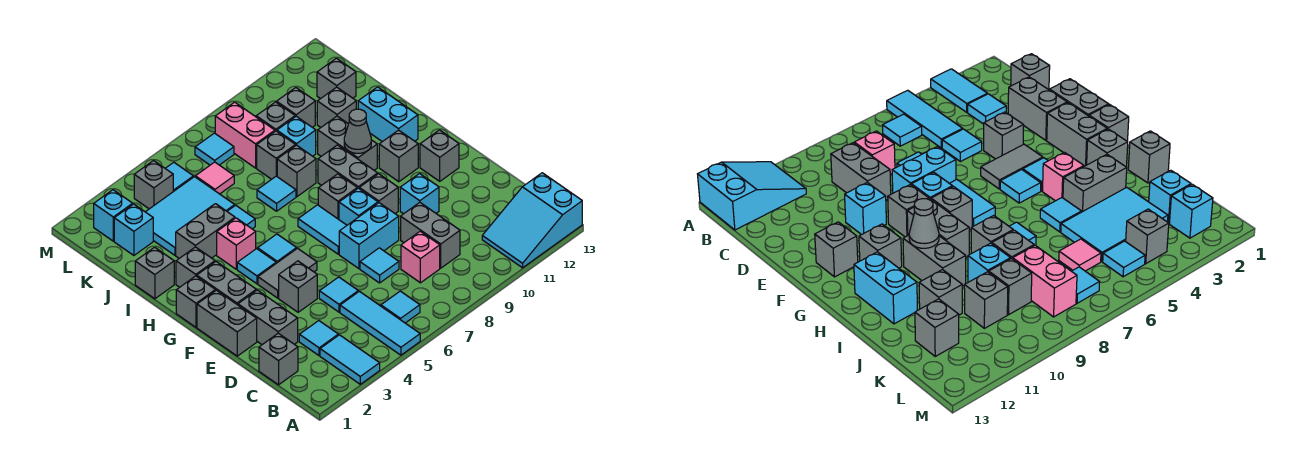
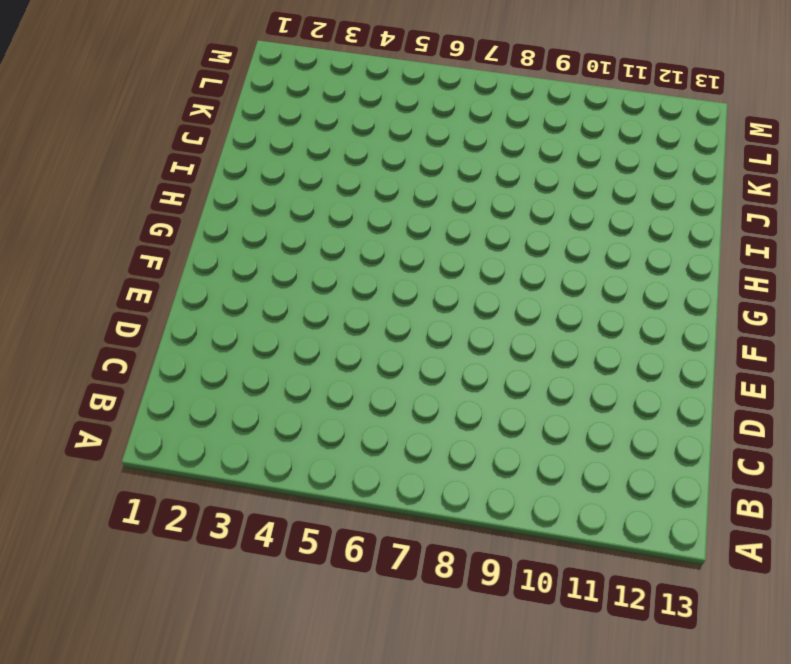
none -> cyan tile A3:B3 level 1
none -> cyan tile A5:C5 level 1
none -> cyan slope A11:B13 level 1 top 13
none -> cyan tile B6 level 1

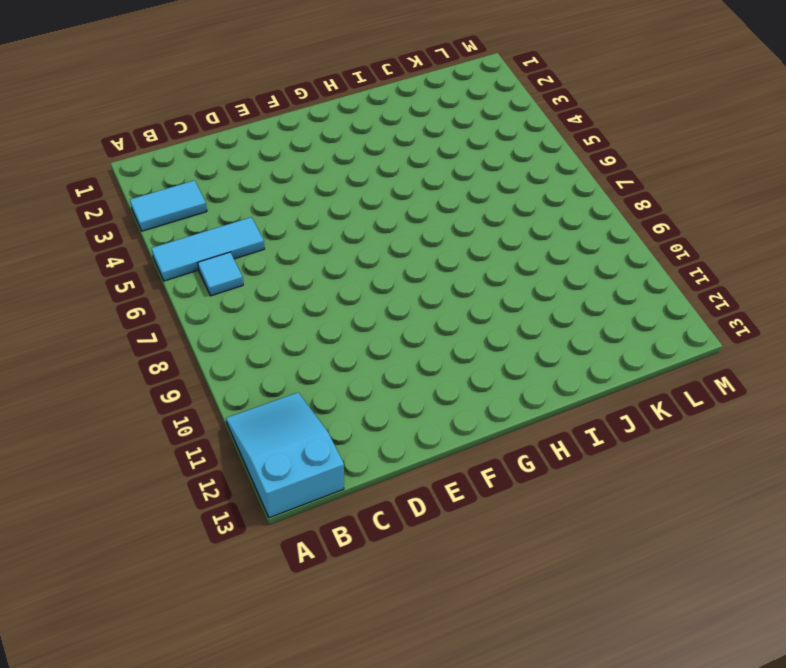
none -> grey brick C1 level 1
none -> cyan tile C3 level 1
none -> pink brick C8 level 1
none -> grey brick C9:D9 level 1

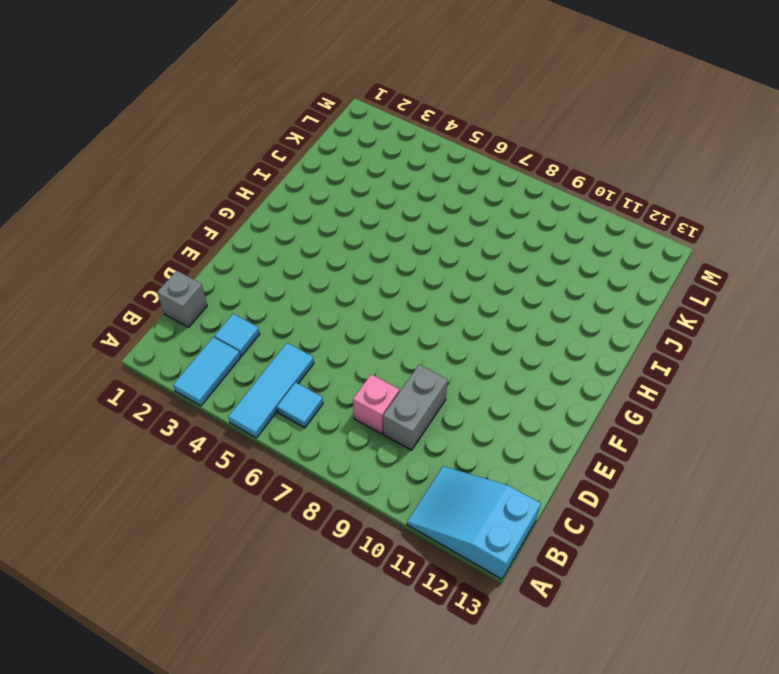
none -> grey brick D2:E2 level 1
none -> cyan tile D5 level 1
none -> cyan tile D7 level 1
none -> grey brick E1:F1 level 1

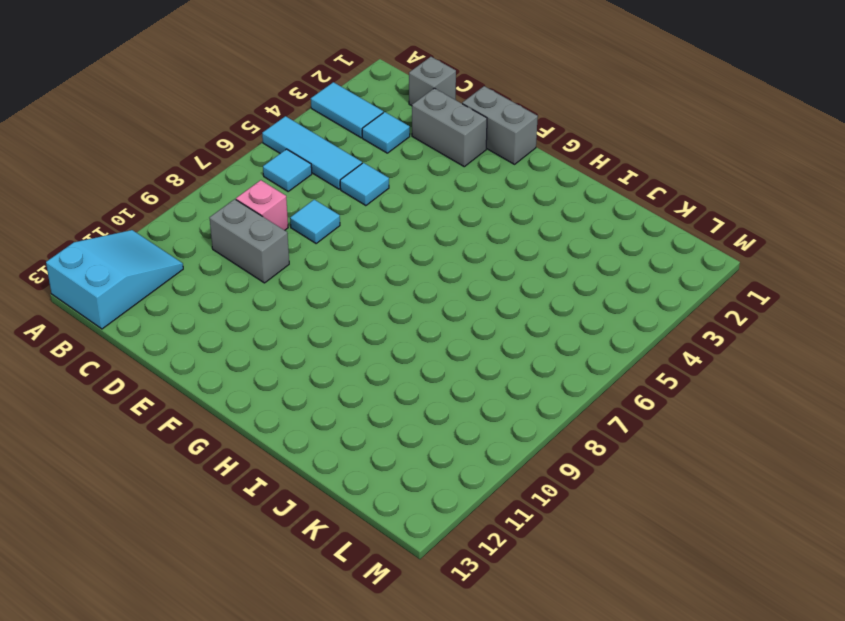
none -> grey brick E4 level 1
none -> cyan brick E7:E8 level 1
none -> cyan brick E10 level 1
none -> grey brick F2:G2 level 1

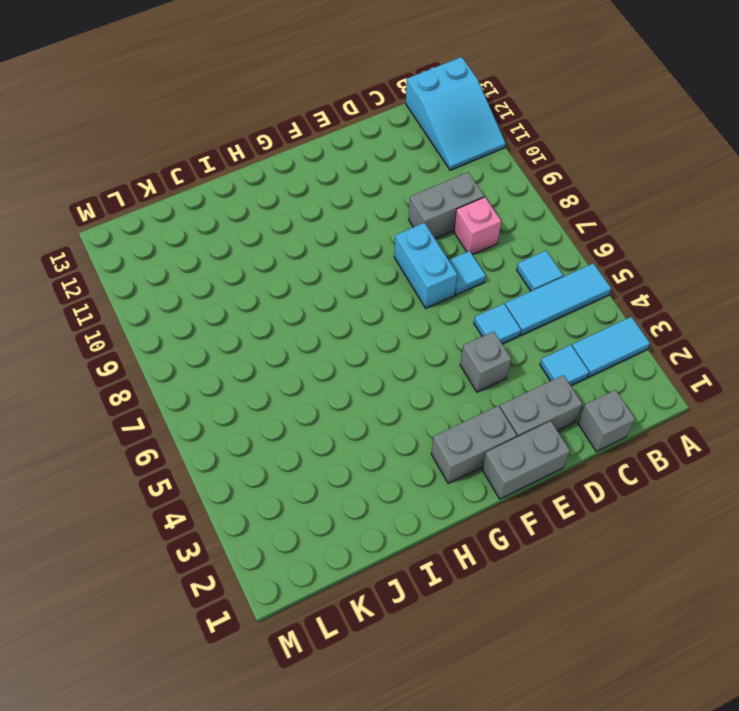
none -> cyan brick E10 level 1
none -> grey tile F4:F5 level 1
none -> cyan tile F7:G7 level 1
none -> cyan brick F8 level 1

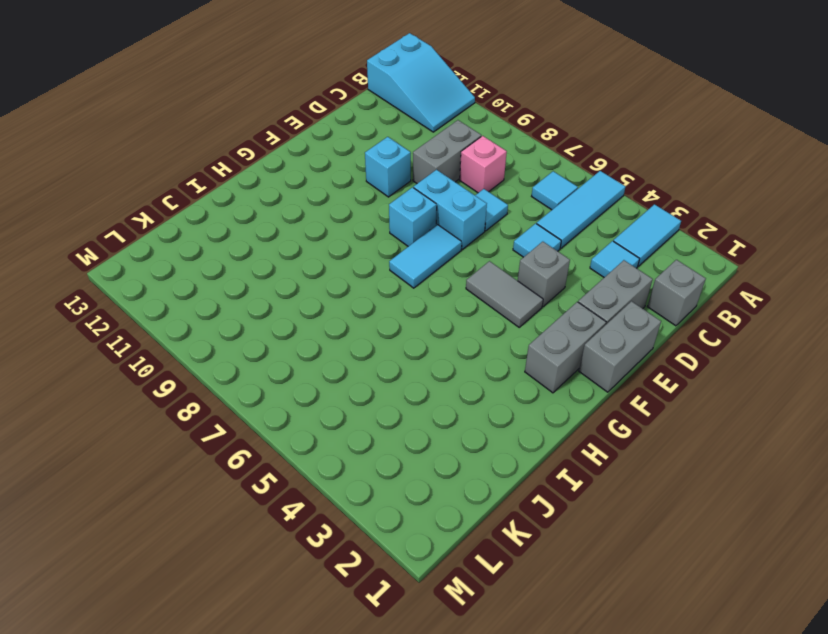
none -> grey brick F9 level 1
none -> grey brick F12 level 1
none -> grey brick G1 level 1
none -> cyan tile G4 level 1

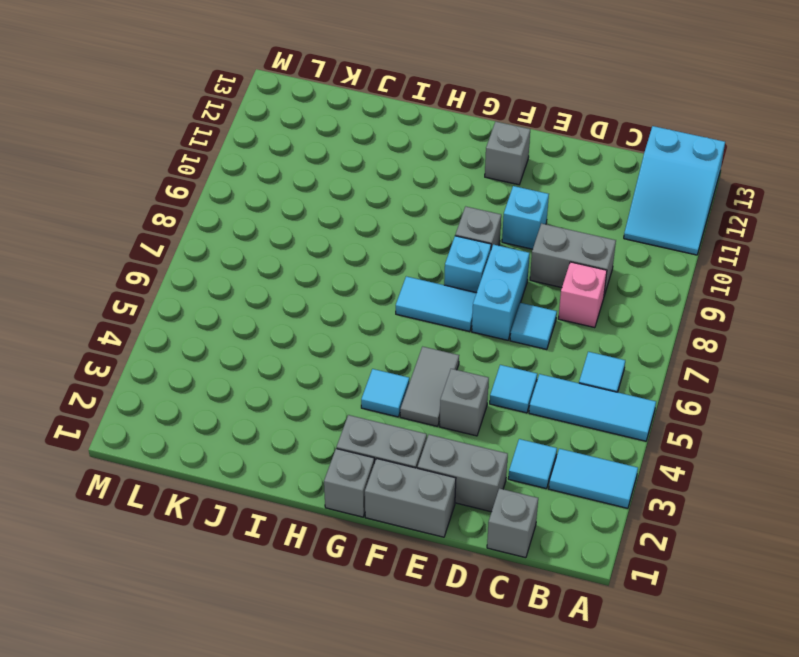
none -> cyan tile G5 level 1
none -> grey brick G8 level 1
none -> grey brick G9:H9 level 1
none -> grey brick G11 level 1

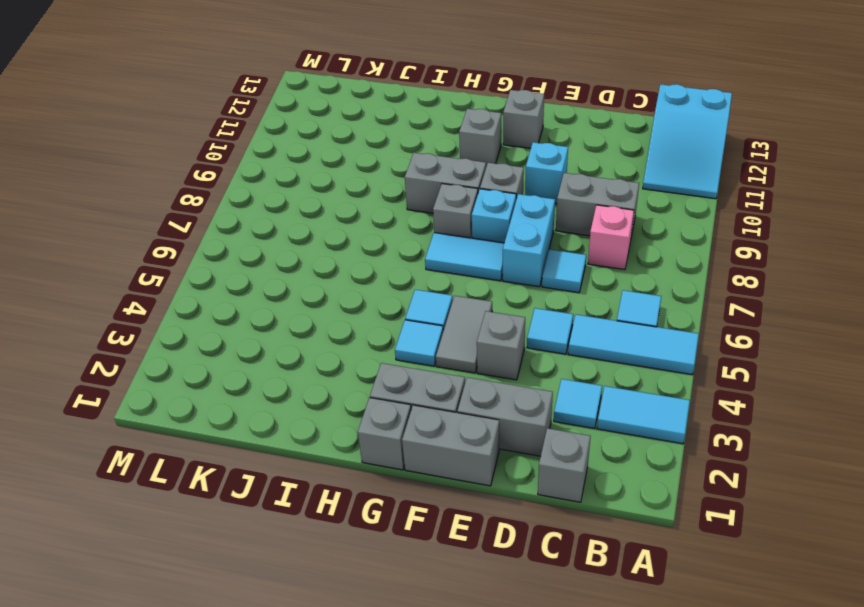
none -> grey brick H2 level 1
none -> pink brick H4 level 1
none -> grey brick H10:I10 level 1
none -> cyan brick H12:I12 level 1

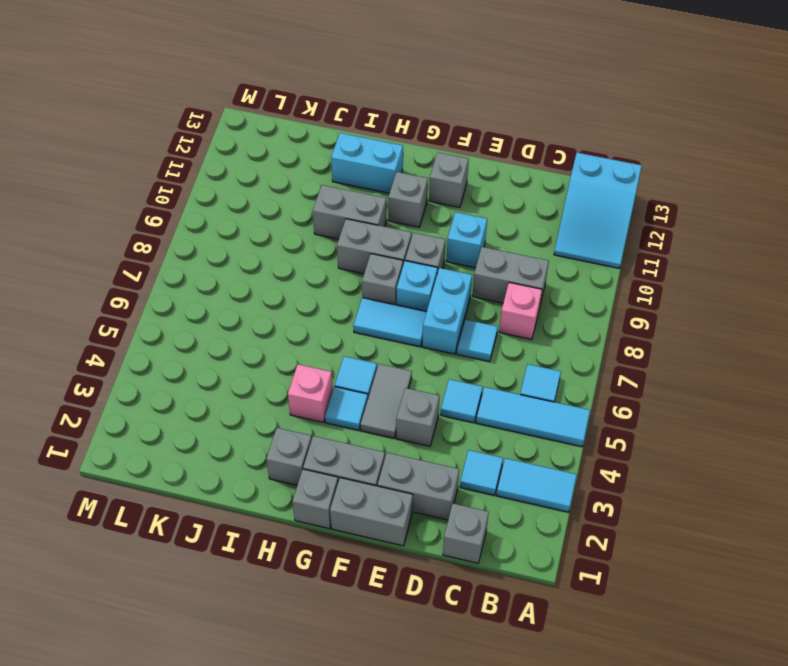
none -> grey brick I1 level 1
none -> grey brick I3:I4 level 1
none -> cyan tile I5 level 1
none -> cyan tile I7 level 1

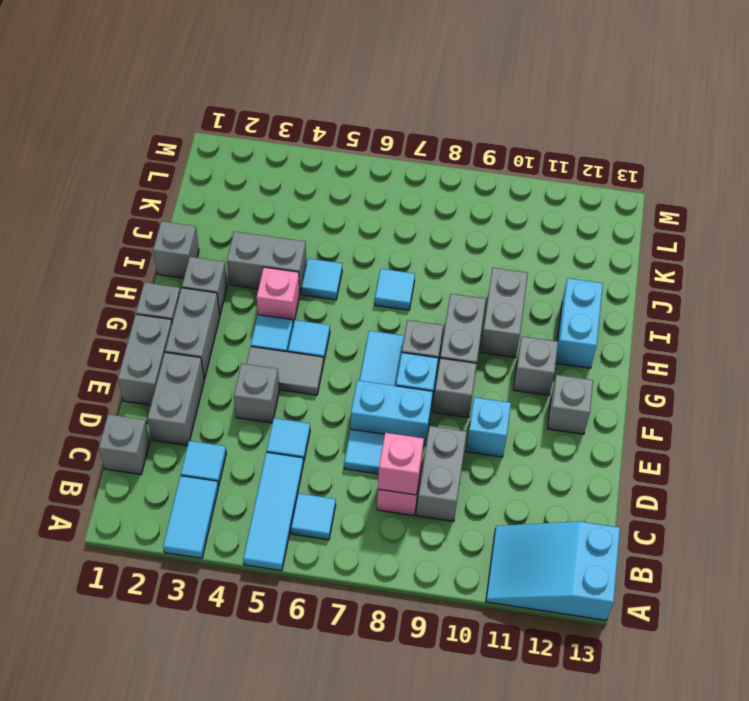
pink brick C8 level 2 -> none
none -> grey brick I8 level 1
none -> cyan tile J3:K5 level 1
none -> grey brick J8 level 1
none -> cyan brick J9 level 1

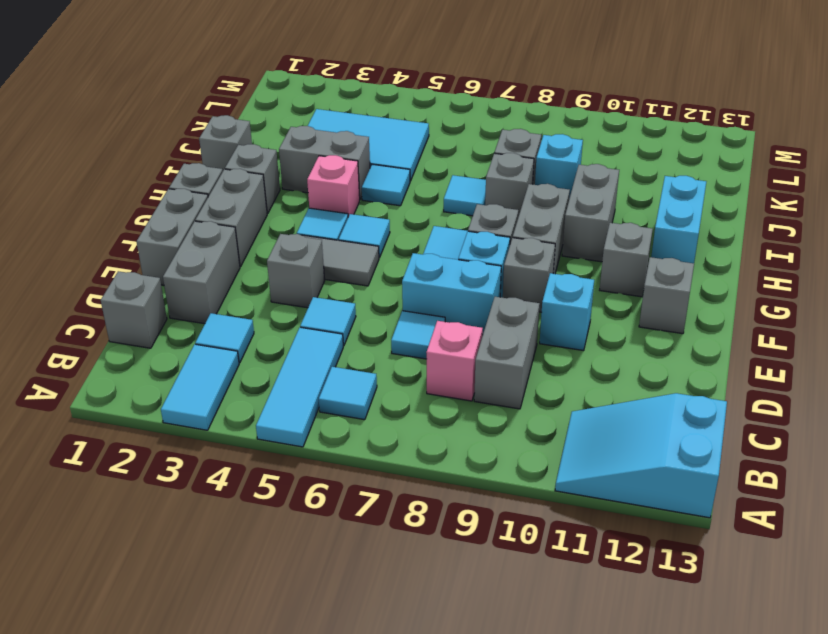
none -> grey brick J11 level 1
none -> cyan brick K2 level 1
none -> pink tile K6 level 1
none -> pink brick K8:L8 level 1

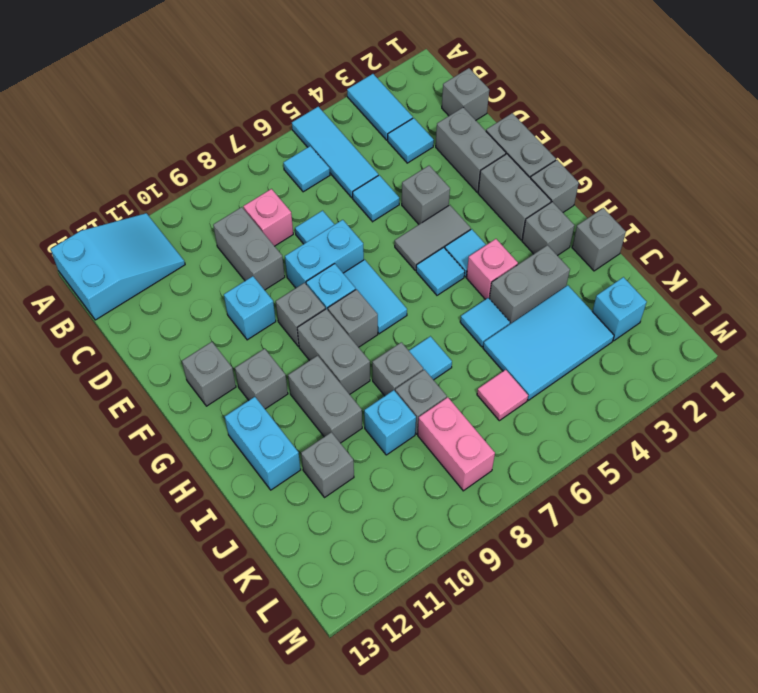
none -> grey brick K9 level 1
none -> grey brick K10 level 1
none -> grey brick K12 level 1
none -> cyan brick L2 level 1

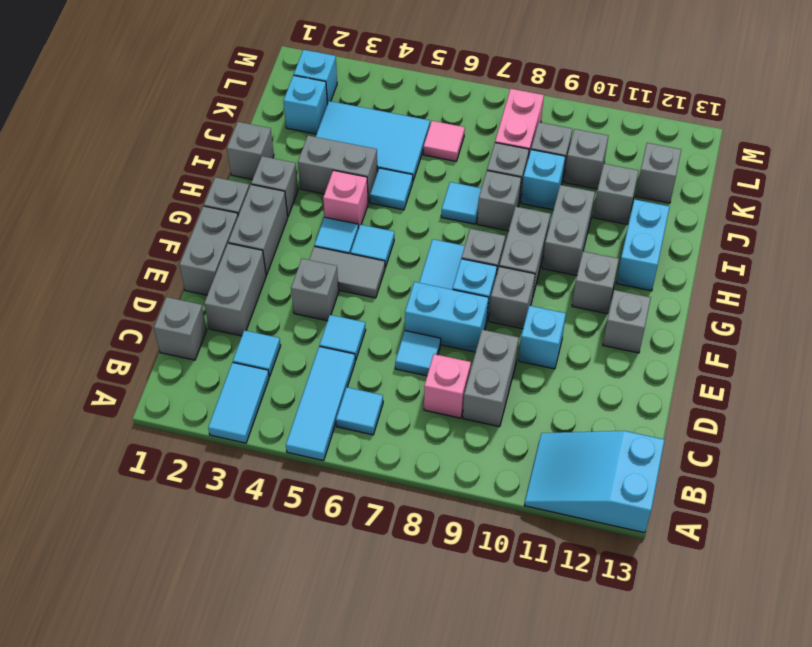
none -> grey brick L4 level 1
none -> cyan tile L5 level 1
none -> cyan tile L7 level 1
none -> grey cone H10 level 2

